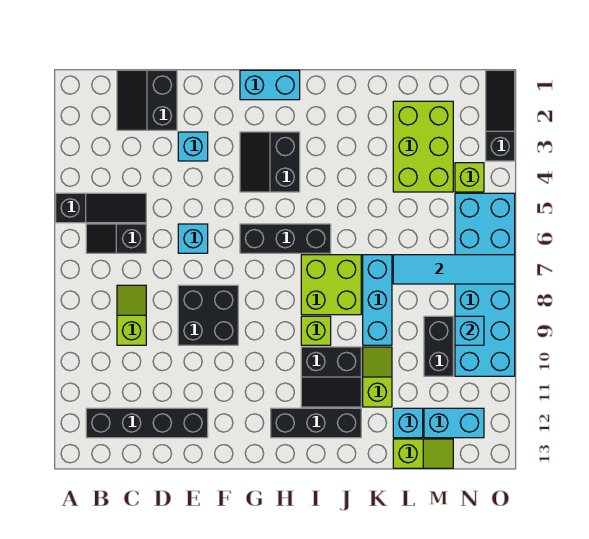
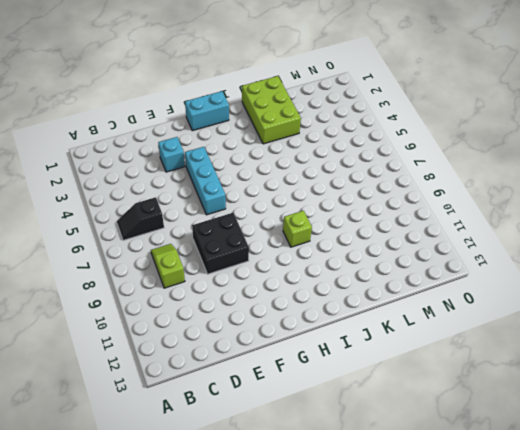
cyan brick F4:F6 level 1 -> cyan brick K7:K9 level 1
lime brick J1:K3 level 1 -> lime brick L2:M4 level 1
none -> black slope A5:C5 level 1 top A
none -> black brick B12:E12 level 1
none -> black slope C1:D2 level 1 top D

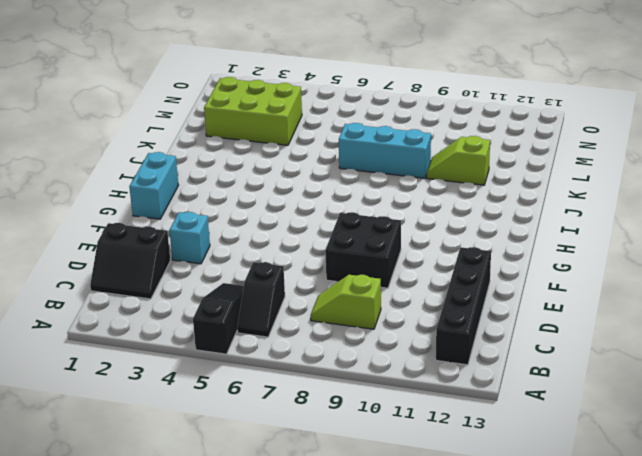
none -> cyan brick E6 level 1
none -> black slope G3:H4 level 1 top H
none -> black brick G6:I6 level 1

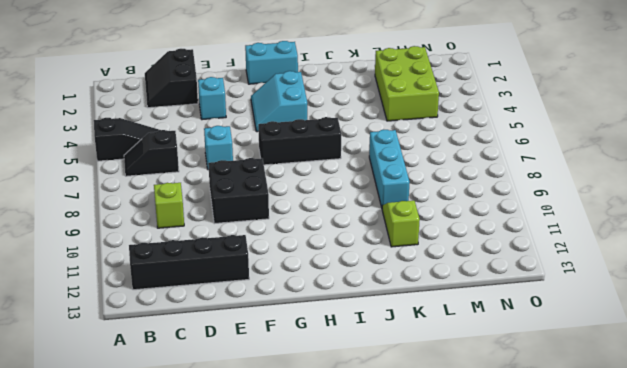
cyan slope G3:H4 level 1 top H -> black slope G3:H4 level 1 top H
none -> black brick H12:J12 level 1
none -> lime brick I7:J8 level 1
none -> lime brick I9 level 1

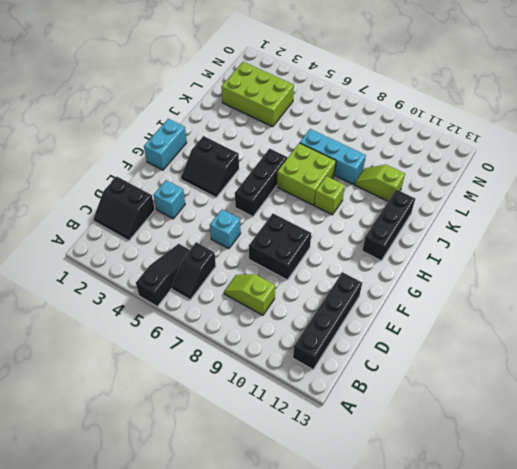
none -> black slope I10:J11 level 1 top 10
none -> cyan brick L12 level 1
none -> lime slope L13:M13 level 1 top L

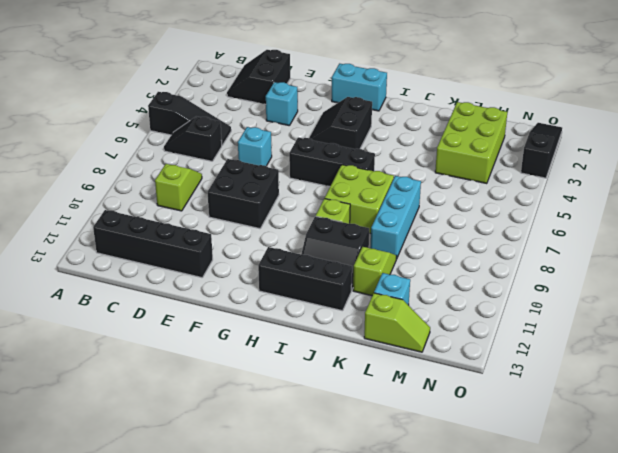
none -> black brick M9:M10 level 1
none -> cyan brick M12:N12 level 1
none -> lime brick N4 level 1

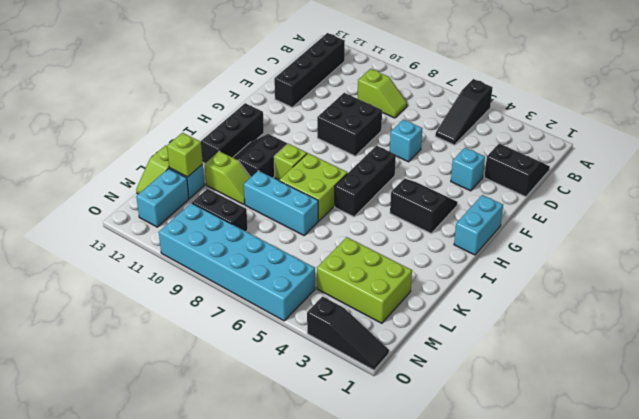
lime brick L12 level 2 -> lime brick N4 level 1
none -> black slope B6:C6 level 1 top C
none -> cyan tile L7:O7 level 2
none -> cyan brick N9 level 2

